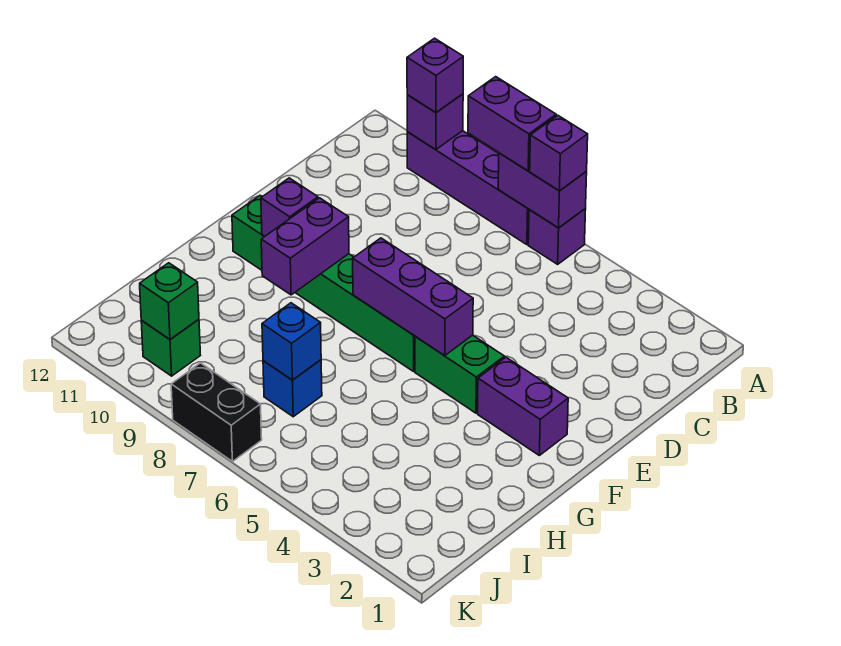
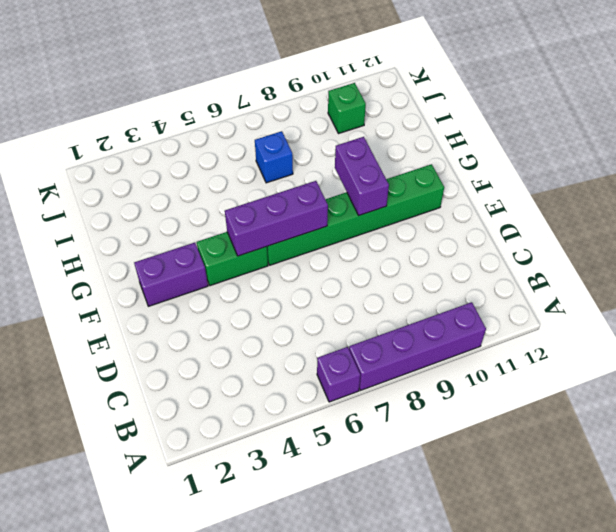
none -> black brick K7:K8 level 1
none -> purple brick A6:A7 level 2
none -> purple brick A10 level 2

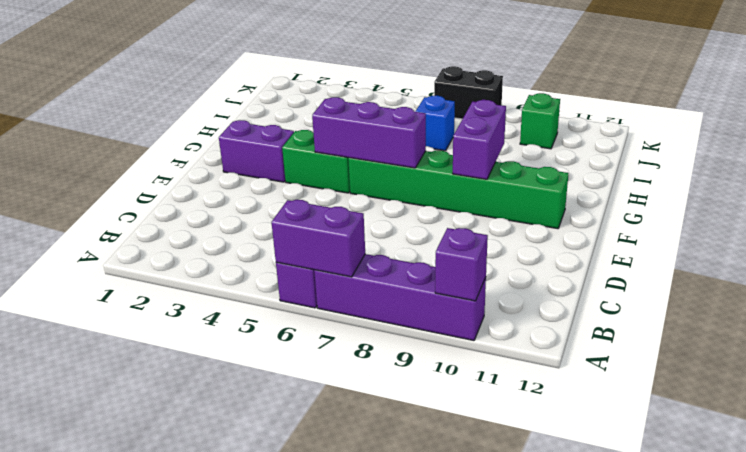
none -> purple brick F10 level 2
none -> blue brick I7 level 2
none -> green brick J10 level 2

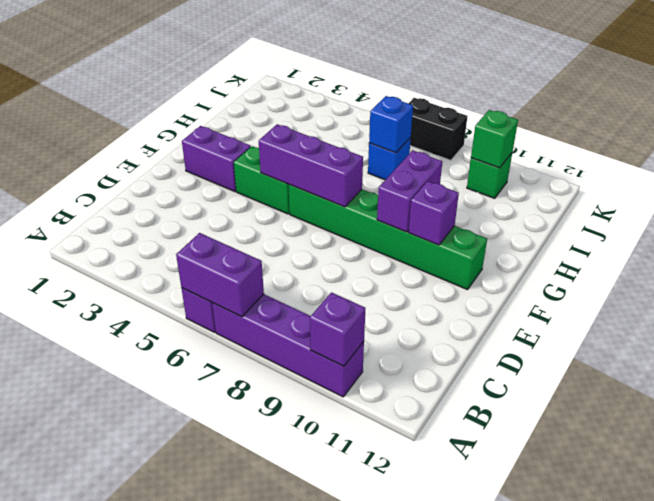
none -> purple brick A6 level 3
none -> purple brick A7:A8 level 3
none -> purple brick A10 level 3

